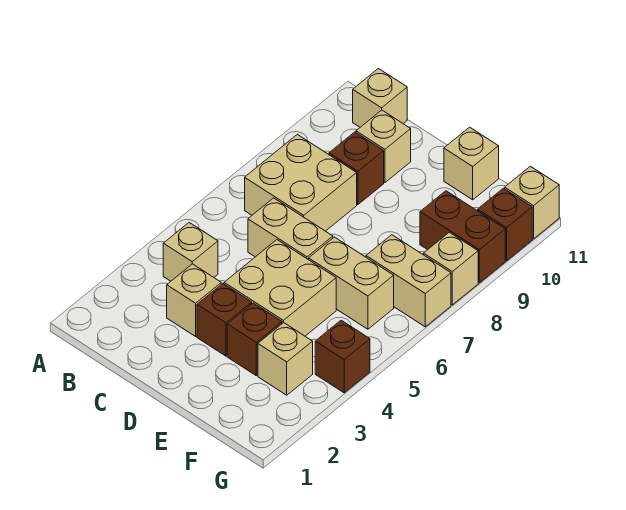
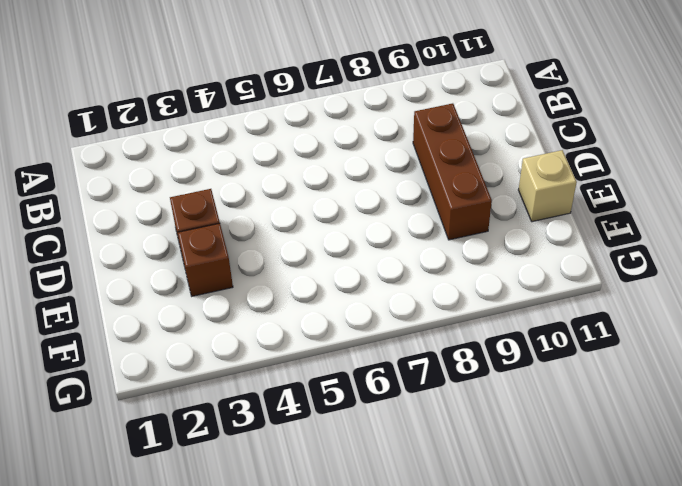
brown brick C9:E9 level 1 -> brown brick C9 level 1
none -> tan brick B4 level 1
none -> tan brick B7:C8 level 1
none -> tan brick B11 level 1

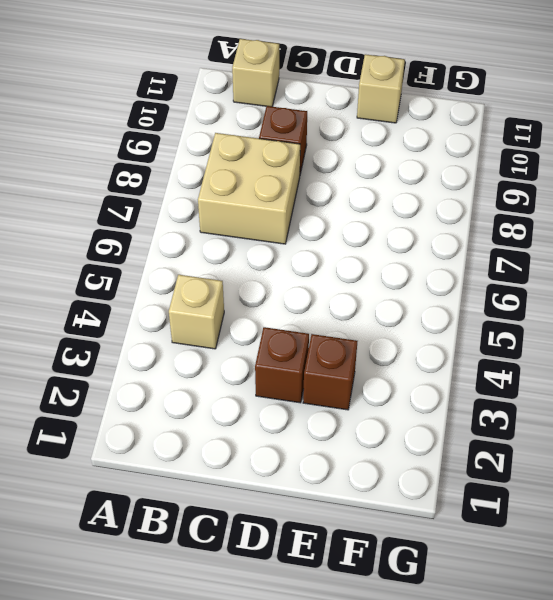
none -> tan brick C3 level 1
none -> tan brick C6:D6 level 1
none -> tan brick C10 level 1

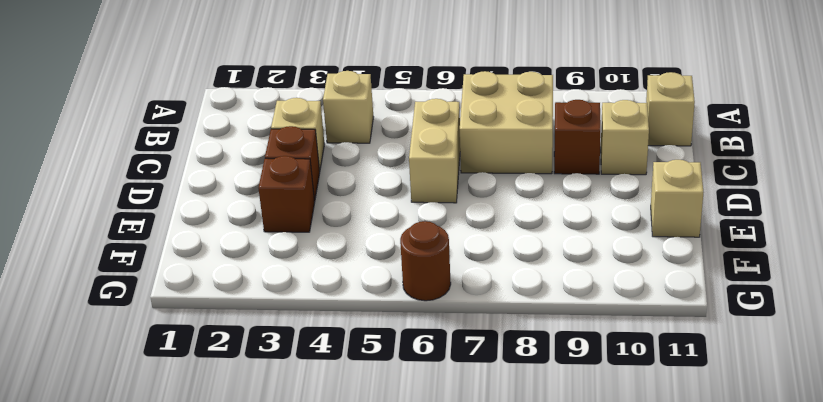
brown round brick G6 level 1 -> none
none -> tan brick D4:E5 level 1
none -> tan brick E6:F6 level 1
none -> tan brick F3 level 1

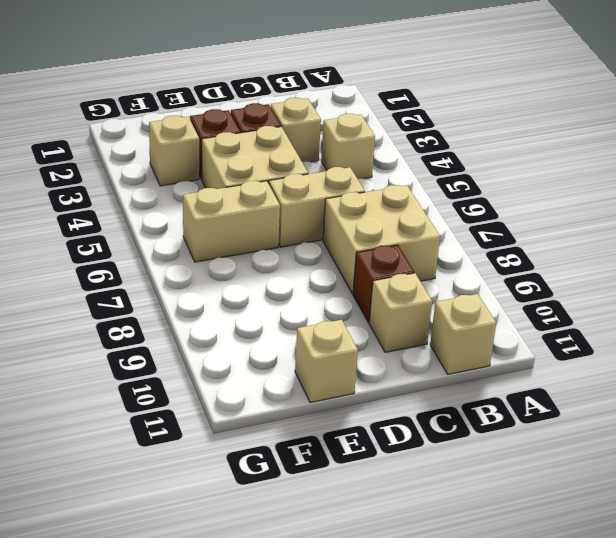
none -> tan brick F7:G7 level 1
none -> brown brick F9:G9 level 1
none -> brown brick G4 level 1

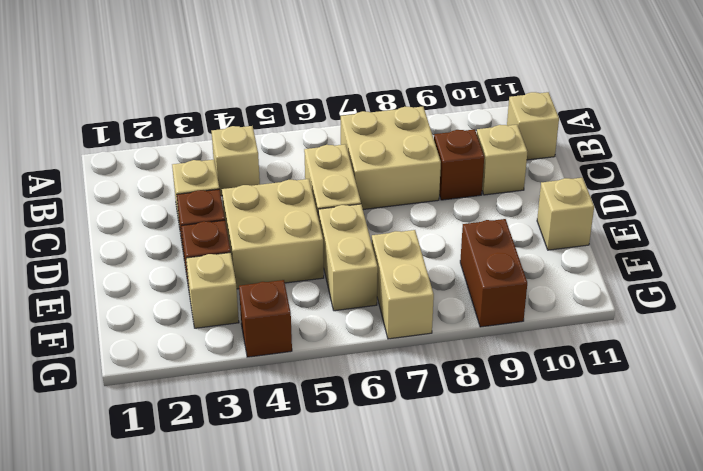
none -> tan brick G8 level 1
none -> brown brick G10 level 1
none -> tan brick G11 level 1

